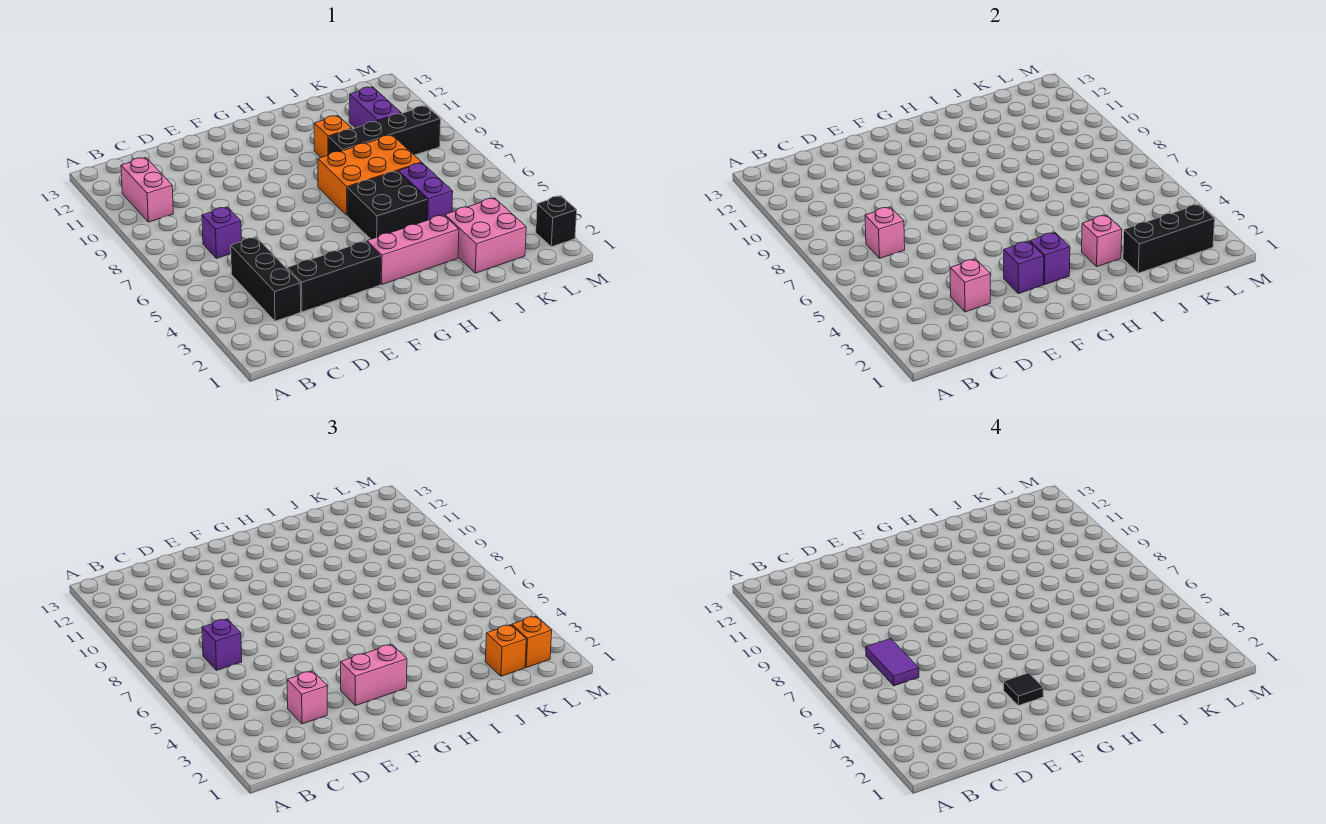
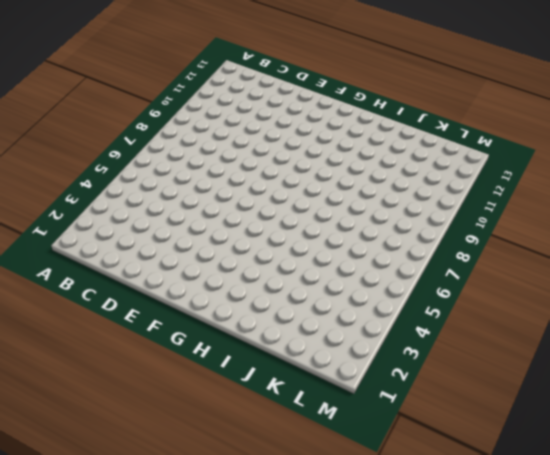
none -> pink brick B10:B11 level 1
none -> black brick C3:C5 level 1
none -> purple brick C7 level 1

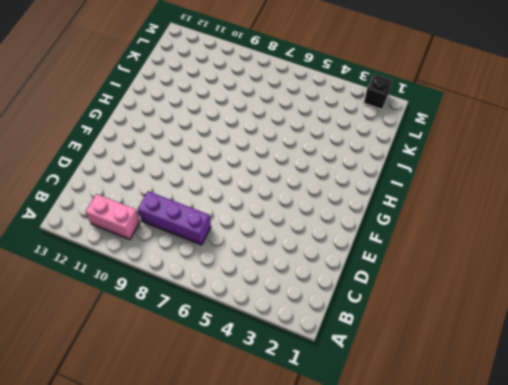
purple brick C7:C9 level 1 -> purple brick C7 level 1
none -> black brick C3:C5 level 1
none -> black brick D3:F3 level 1
none -> pink brick G3:I3 level 1

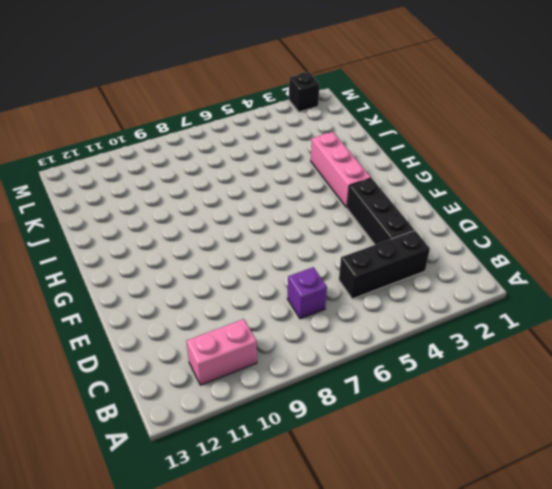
none -> black brick H5:I6 level 1
none -> orange brick H7:J8 level 1
none -> black brick I9:L9 level 1

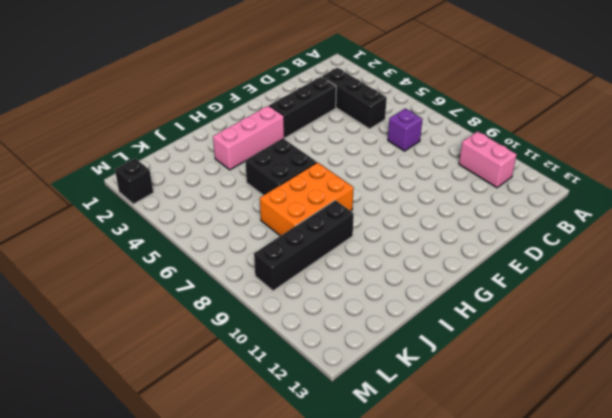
none -> orange brick I10 level 1
none -> pink brick J2:K3 level 1
none -> purple brick J5:J6 level 1

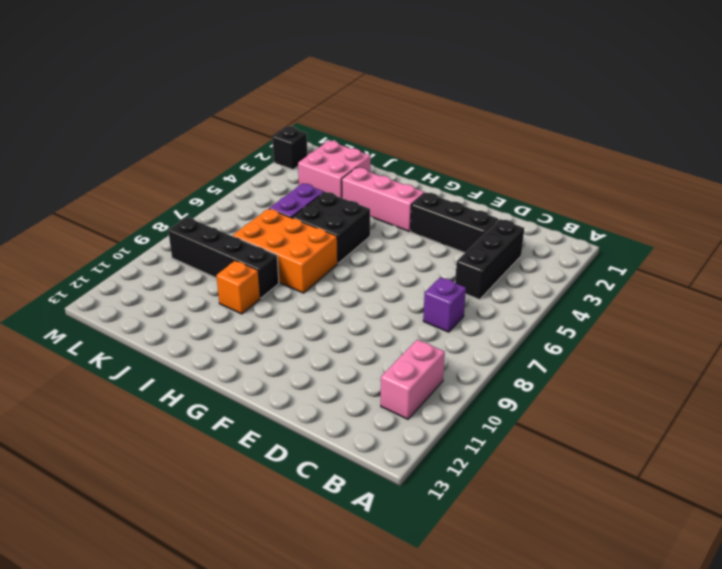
none -> purple brick K10:K11 level 1
none -> pink brick C7 level 2
none -> pink brick D3 level 2

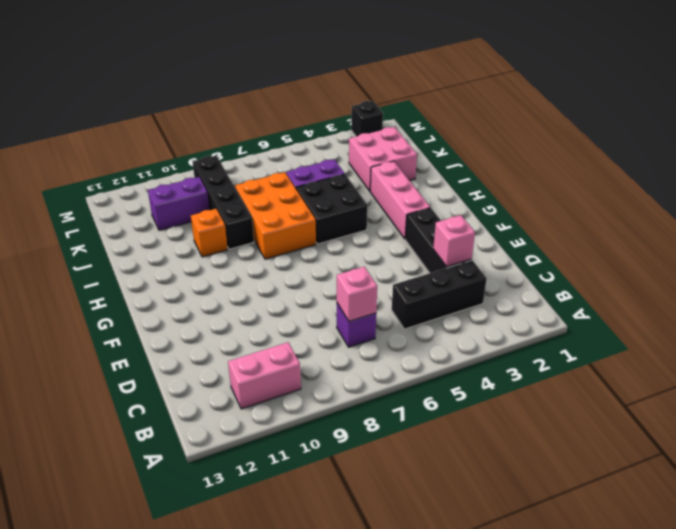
none -> purple brick F3 level 2
none -> purple brick G3 level 2
none -> pink brick I3 level 2

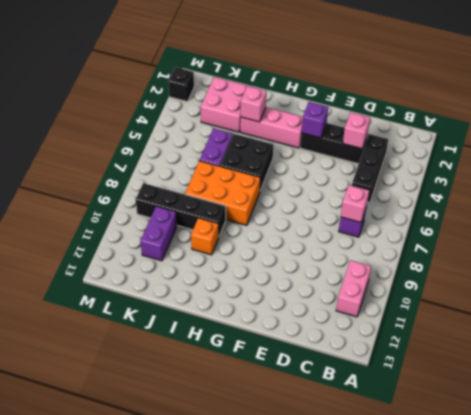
none -> purple brick G3 level 2
none -> black brick J2:L2 level 2
none -> purple brick C7 level 3

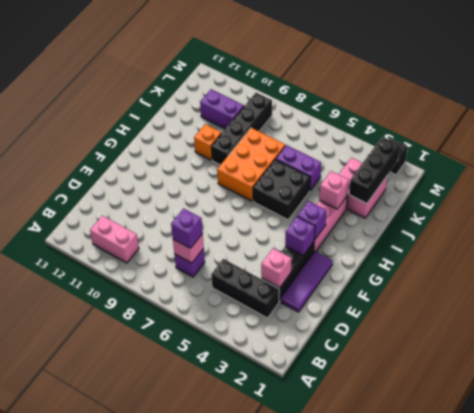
purple tile D2:F2 level 1 -> none
none -> pink brick D3 level 3
none -> pink brick F3:G3 level 3
none -> orange brick K2 level 3

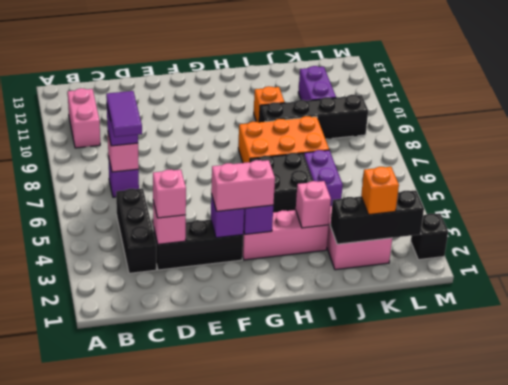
none -> orange brick L2 level 3
none -> black tile F3 level 4

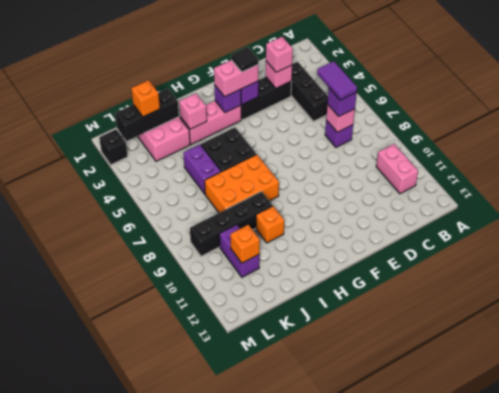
orange brick K11 level 2 -> orange brick L2 level 3

